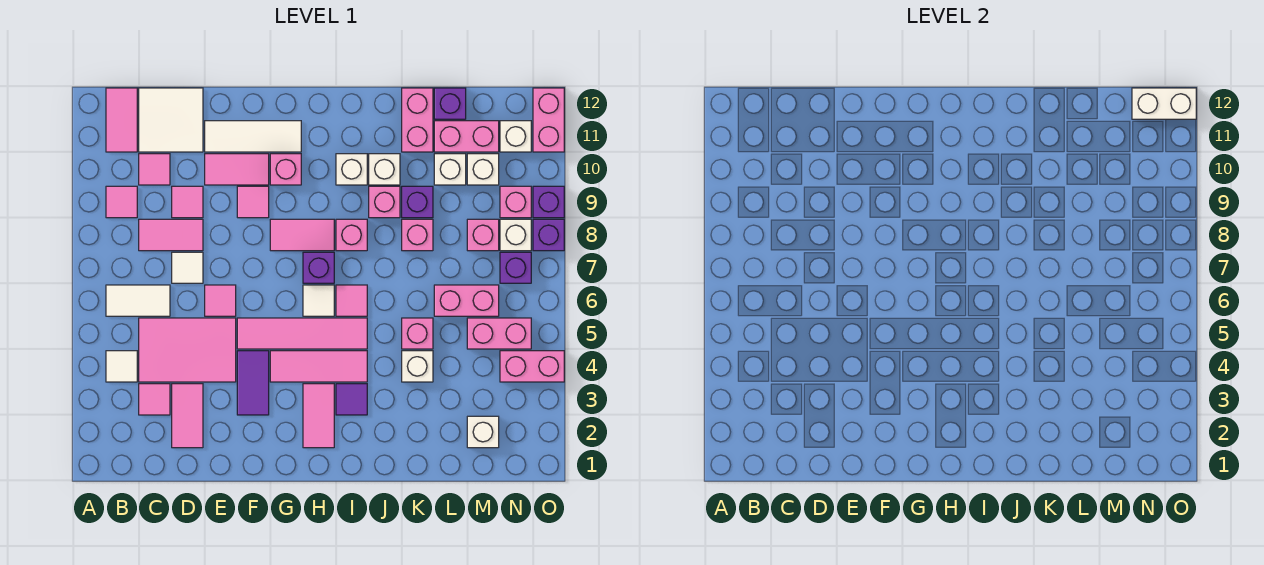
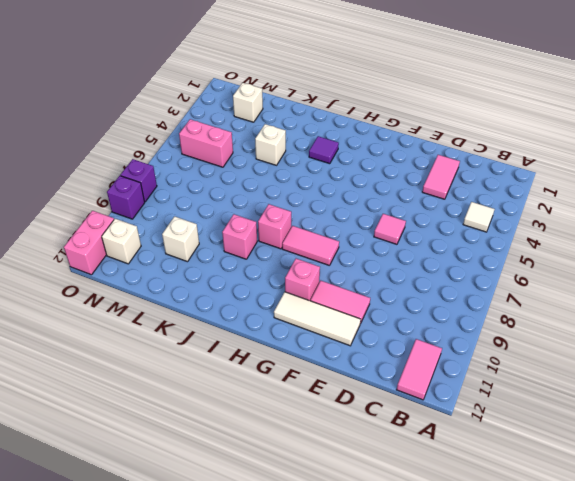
none -> white tile B6:C6 level 1
none -> pink tile B9 level 1
none -> pink tile C3 level 1
none -> pink tile C4:E5 level 1

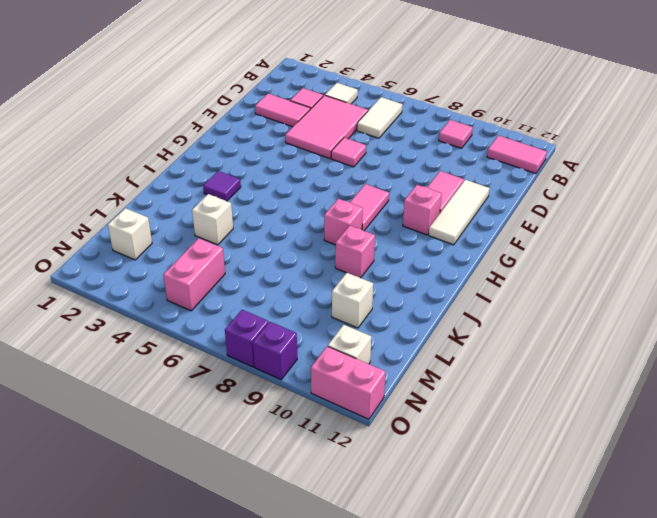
none -> pink tile C8:D8 level 1
none -> pink tile C10 level 1
none -> white tile C11:D12 level 1
none -> white tile D7 level 1

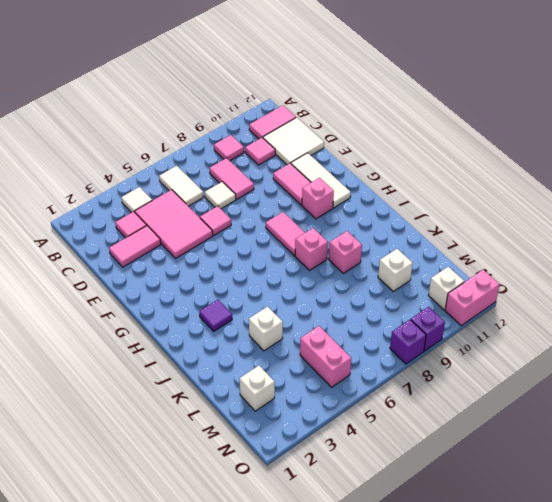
none -> pink tile D9 level 1
none -> purple tile F3:F4 level 1
none -> pink tile F5:I5 level 1
none -> pink tile F9 level 1

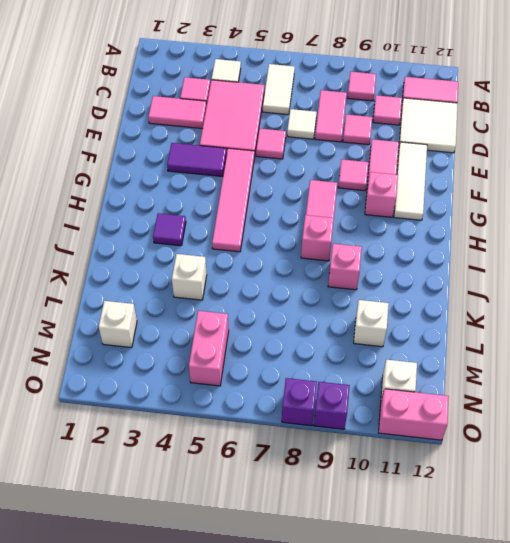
none -> pink tile G4:I4 level 1
none -> pink tile H2:H3 level 1
none -> white tile H6 level 1
none -> purple brick H7 level 1

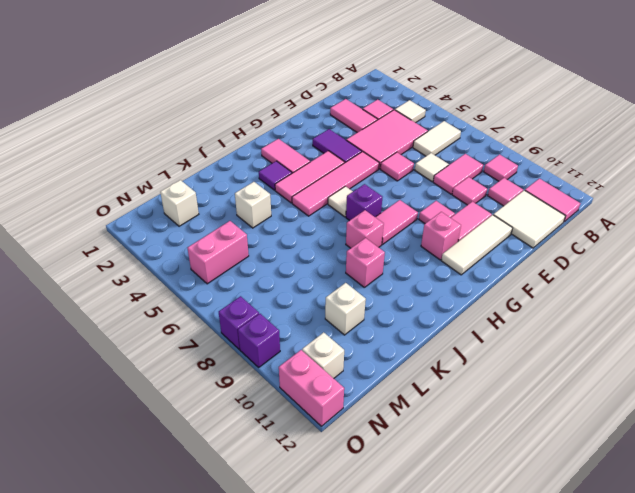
none -> pink tile I6 level 1
none -> white brick I10 level 1
none -> white brick J10 level 1
none -> pink brick K5 level 1

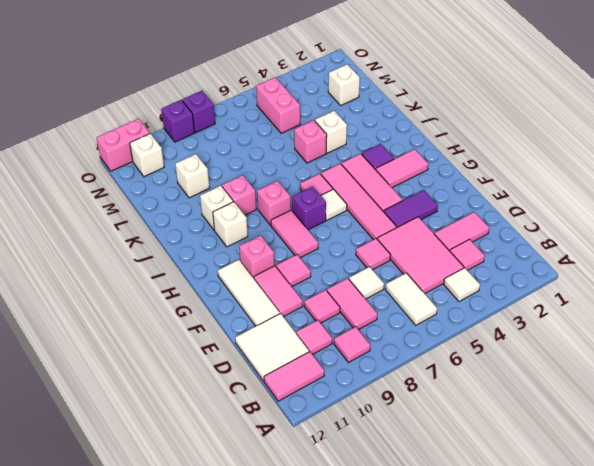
none -> pink brick K8 level 1
none -> purple brick K9 level 1
none -> pink brick K11:K12 level 1
none -> pink brick L6:M6 level 1

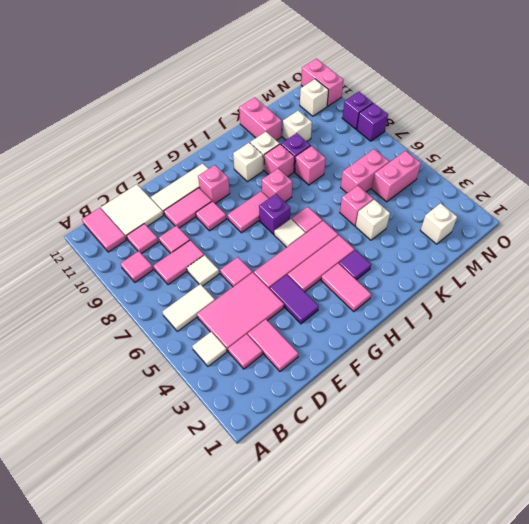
none -> pink brick L11:M11 level 1
none -> purple brick L12 level 1
none -> pink brick M8 level 1
none -> white brick M10 level 1

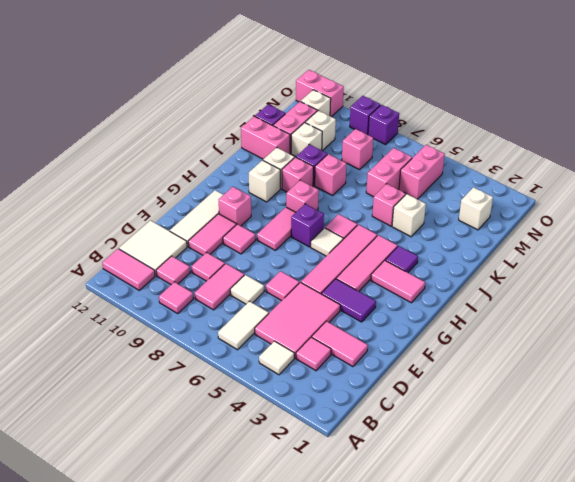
none -> pink brick N4:O4 level 1
none -> purple brick N7 level 1
none -> white brick N8 level 1
none -> pink brick N9 level 1

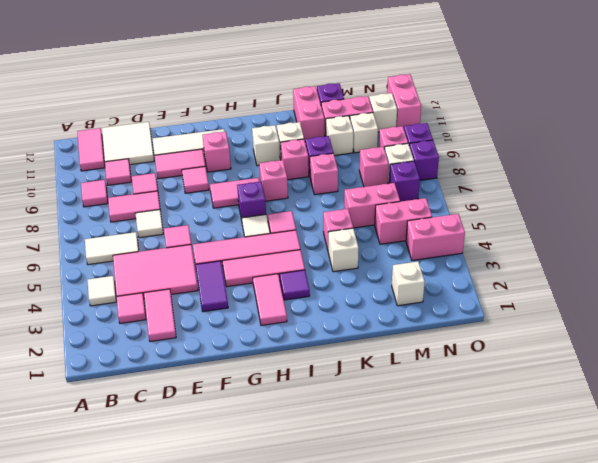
none -> white brick N12:O12 level 2

